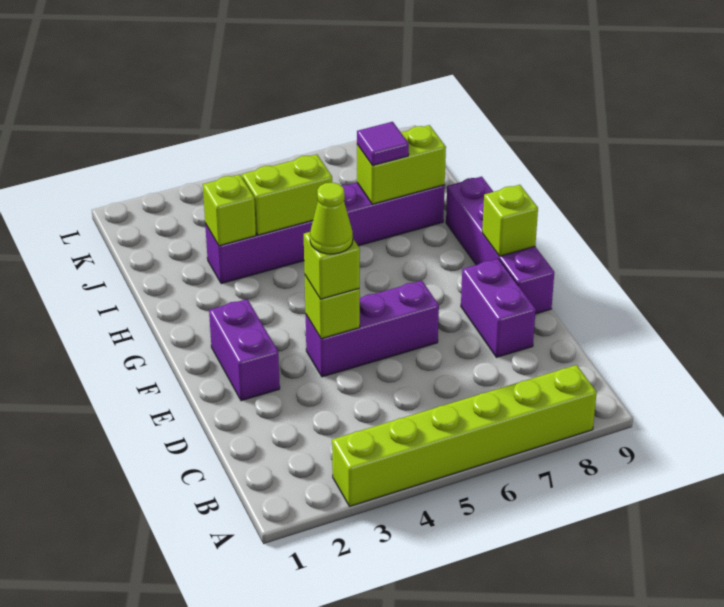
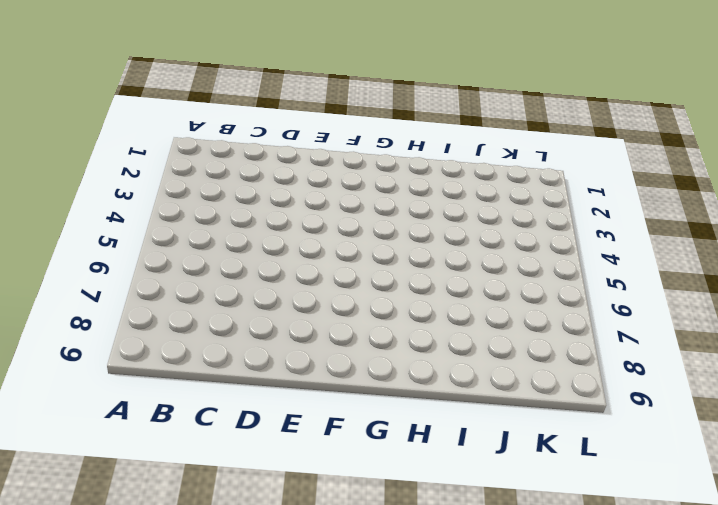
none -> lime brick A3:A8 level 1
none -> purple brick D8:E8 level 1
none -> purple brick E2:F2 level 1

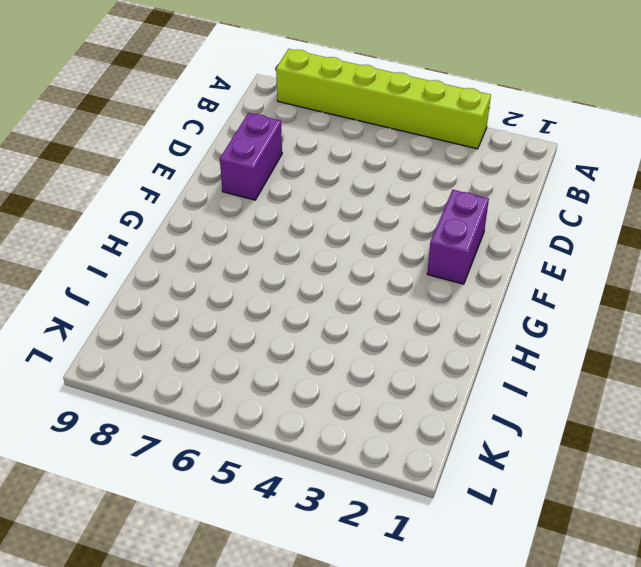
none -> purple brick E4:E6 level 1
none -> purple brick E9:H9 level 1
none -> purple brick I3:I8 level 1

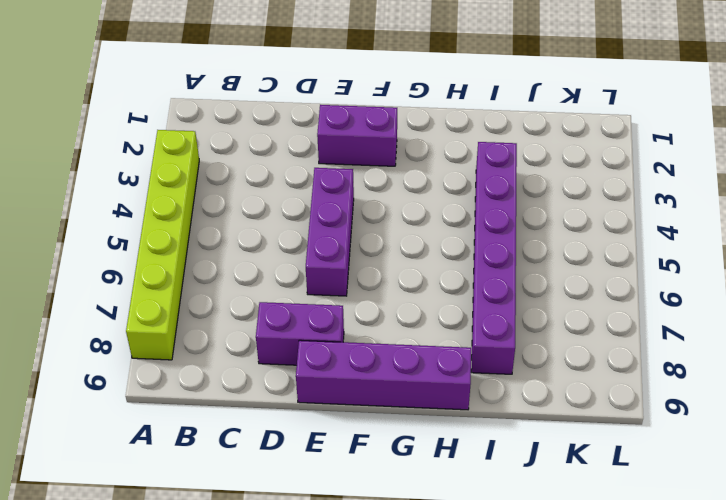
none -> lime brick E4 level 2
none -> lime brick F9 level 2
none -> lime brick I3 level 2

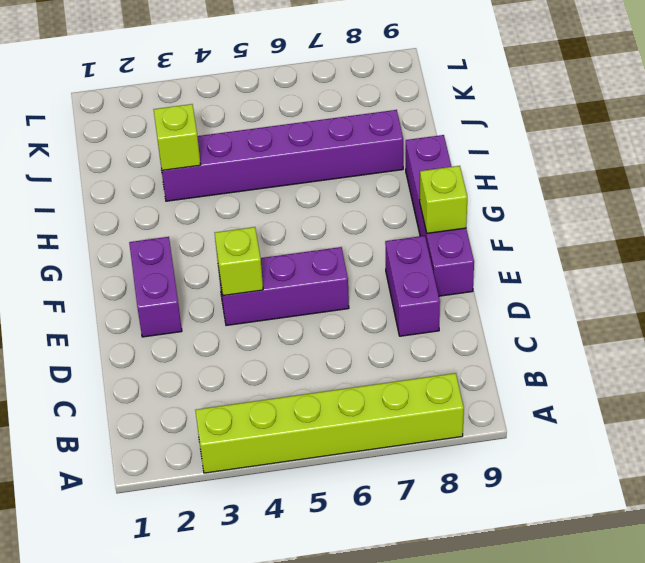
none -> lime brick I4:I5 level 2
none -> lime brick I7:I8 level 2
none -> lime brick E4 level 3

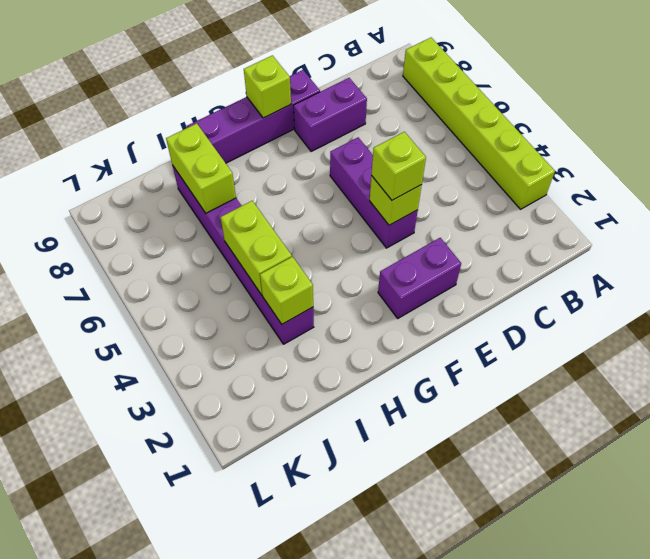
none -> purple tile I7 level 3
none -> lime cone E4 level 4

